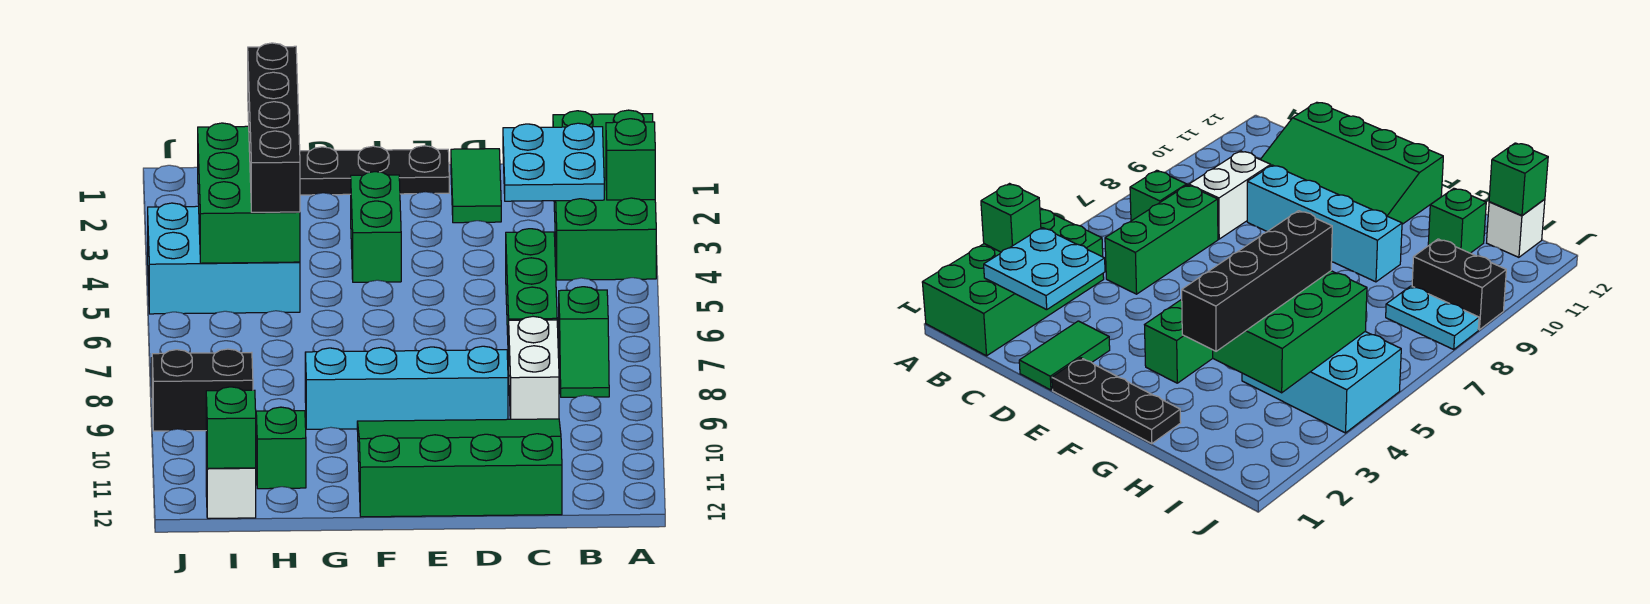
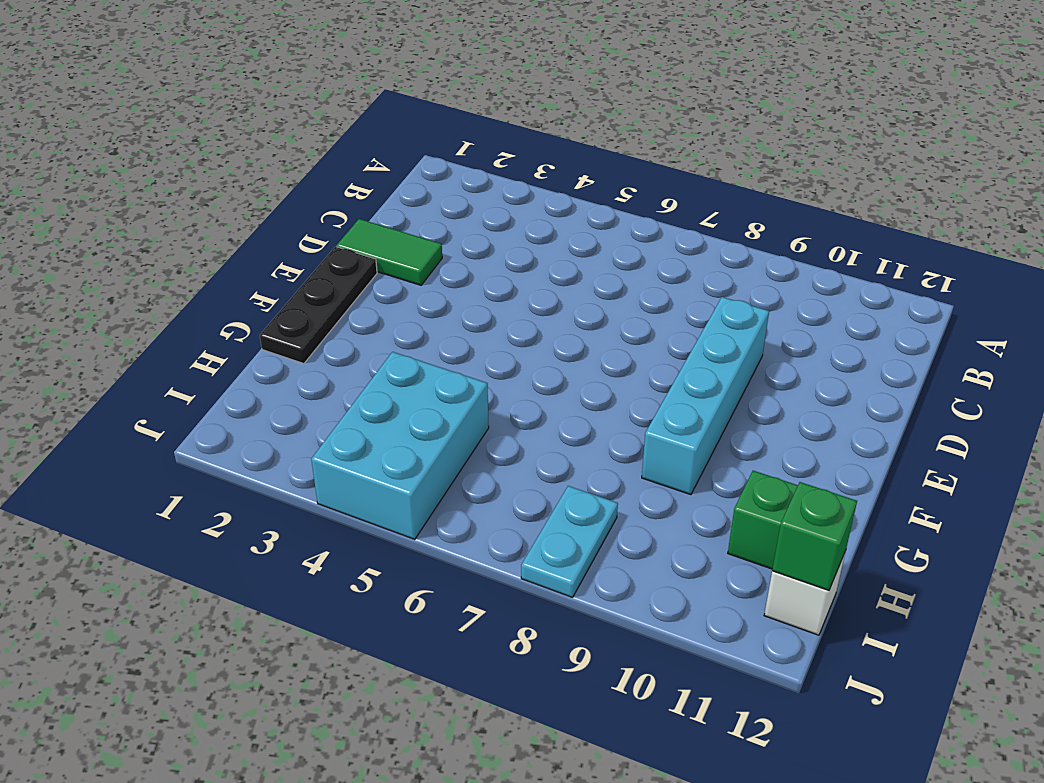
none -> green brick A1:B4 level 1
none -> green slope B7:B8 level 1 top 7
none -> green brick C5:C7 level 1

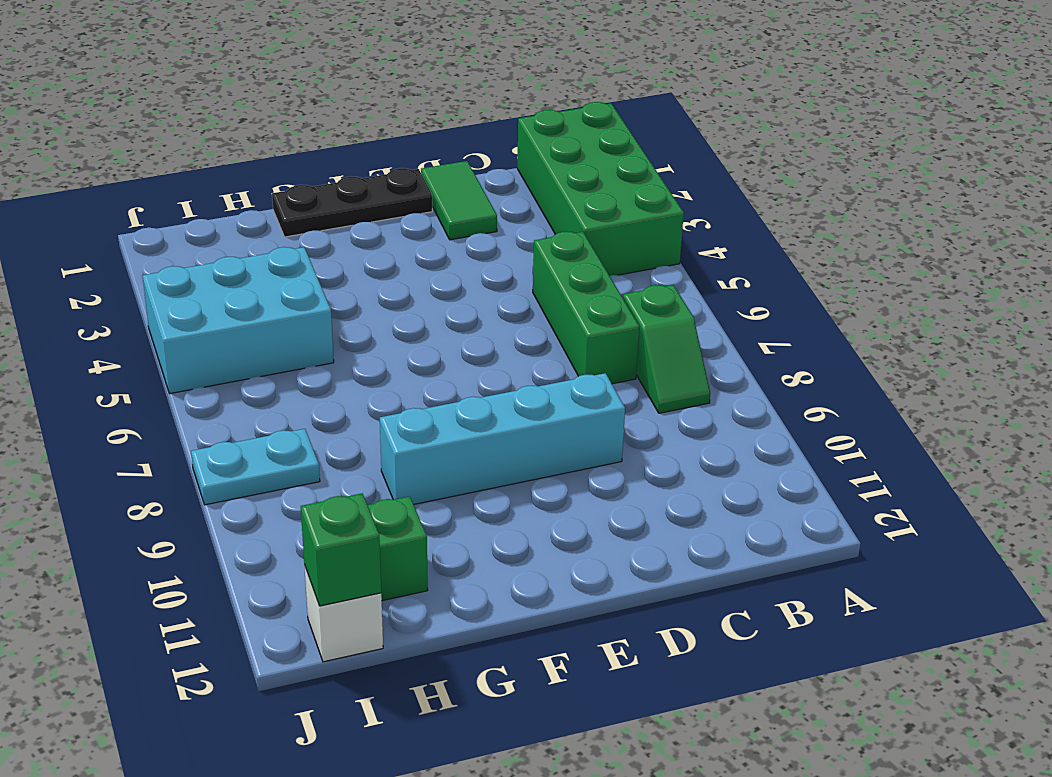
none -> white brick C8:C9 level 1
none -> green slope C10:F12 level 1 top 12
none -> green brick F3:F4 level 1

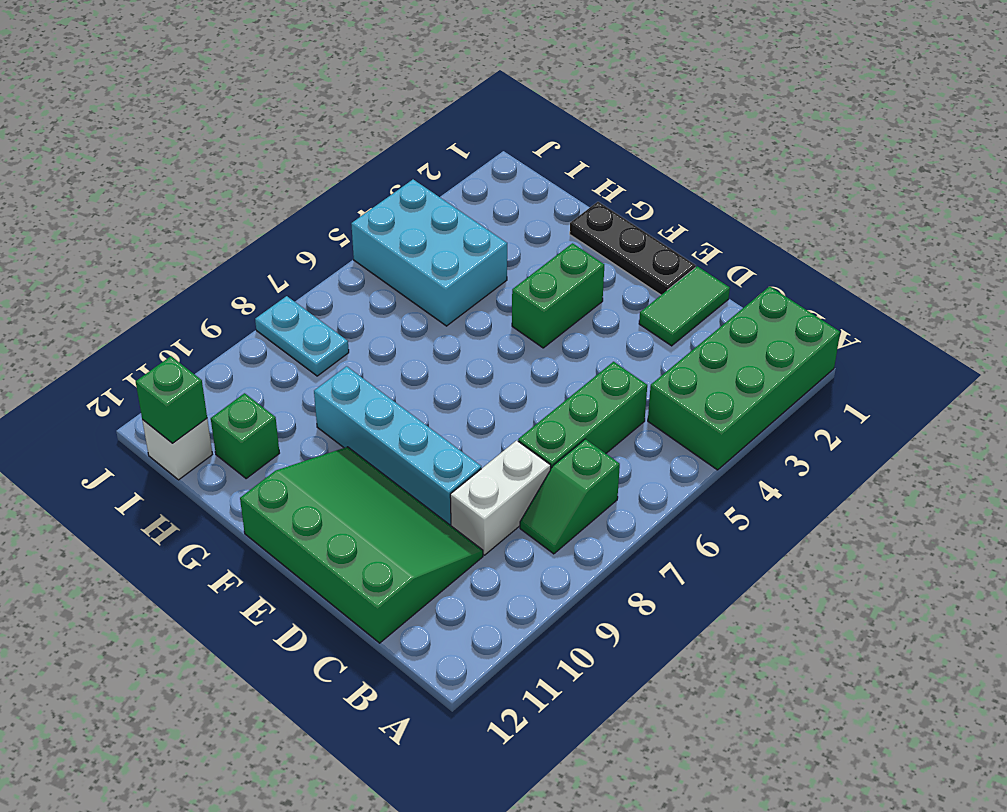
none -> black brick I9:J9 level 1
none -> green brick A3 level 2
none -> cyan plate B2:C3 level 2

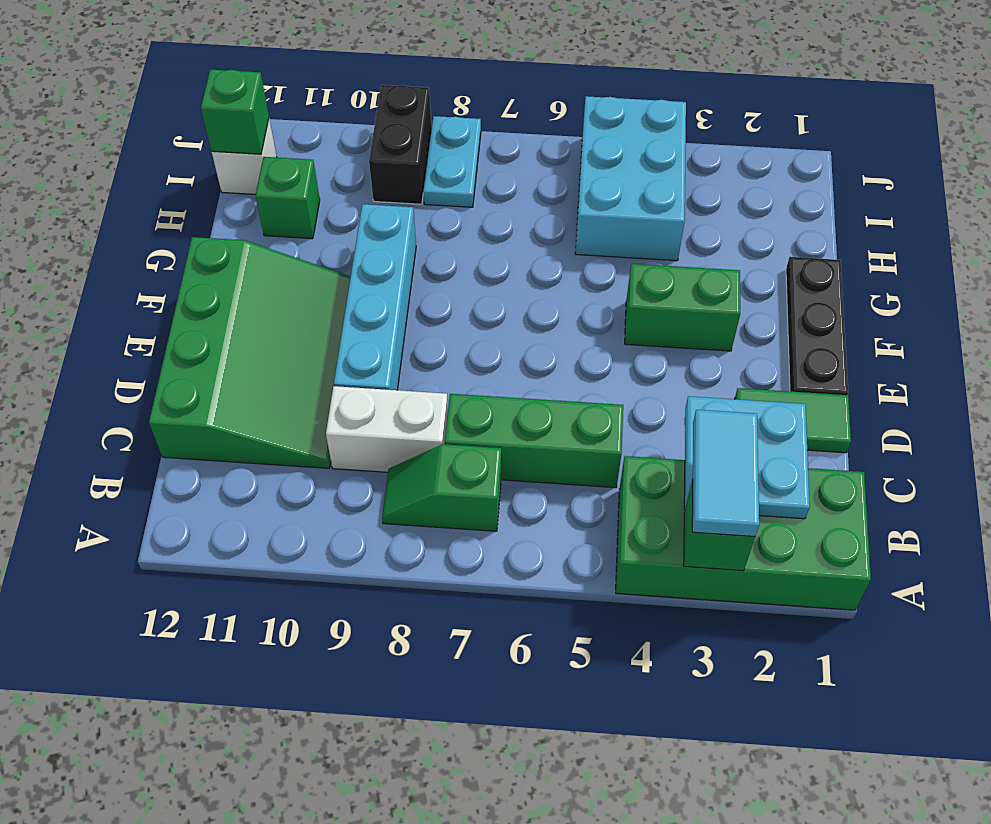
cyan tile A3:B3 level 3 -> none
none -> green brick H3:I5 level 2
none -> black brick H2:H5 level 3

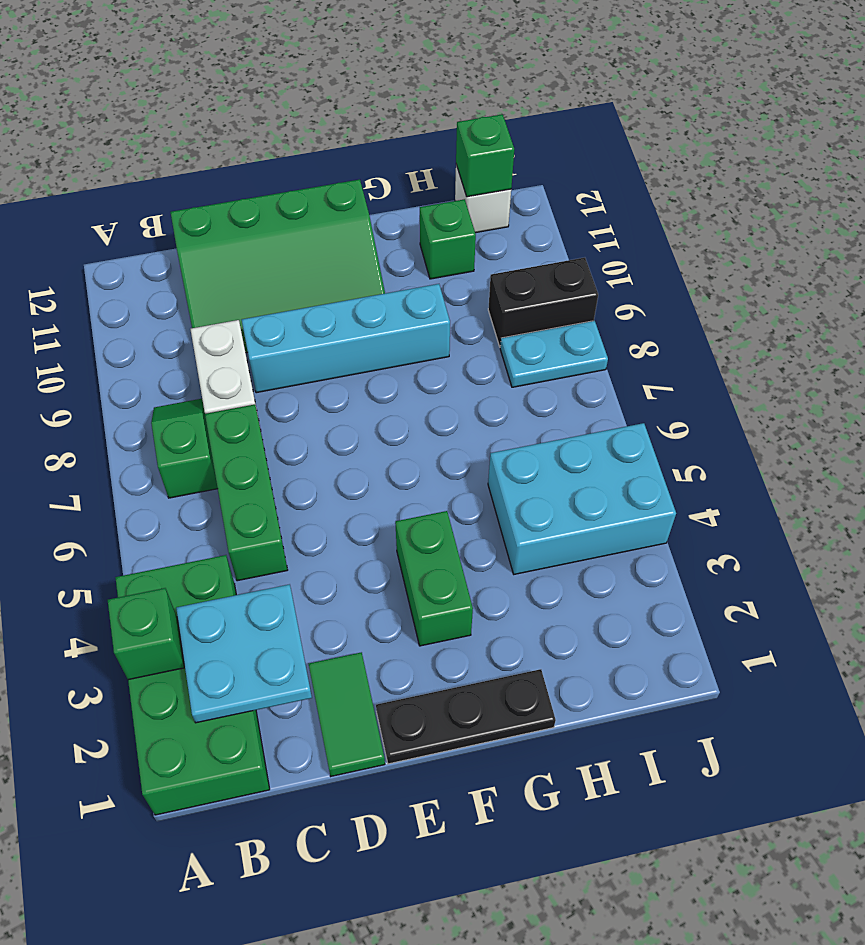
none -> green brick H3:I5 level 2
none -> black brick H2:H5 level 3

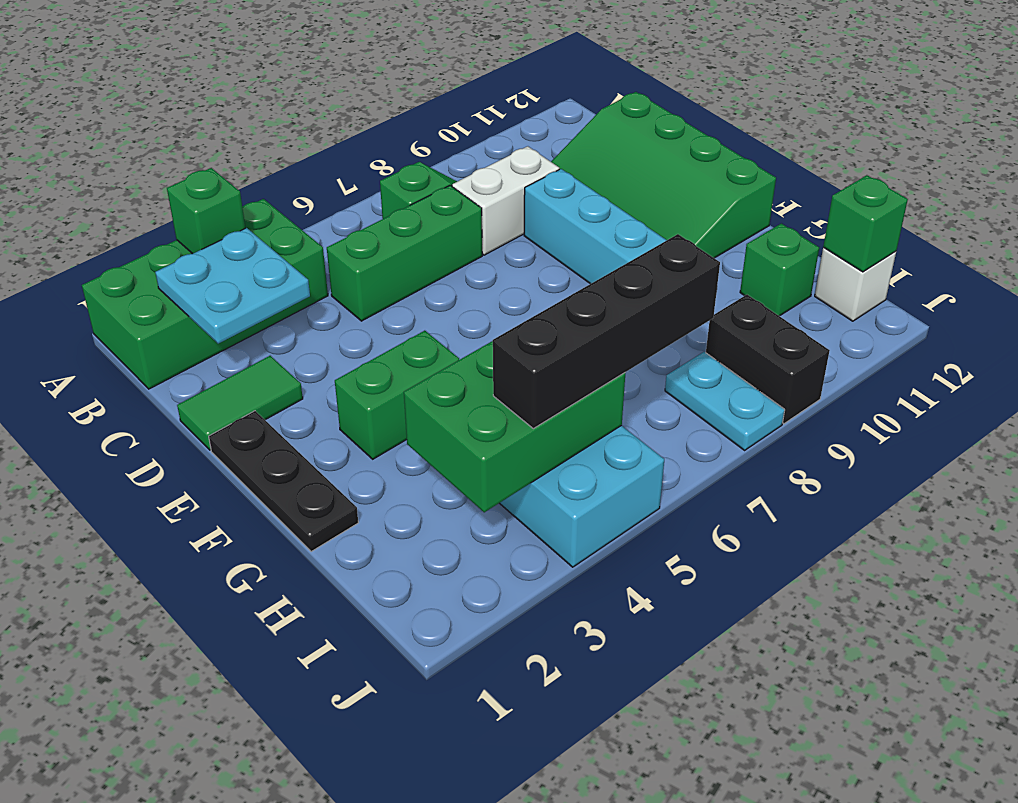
black brick I4:I7 level 3 -> black brick H2:H5 level 3

